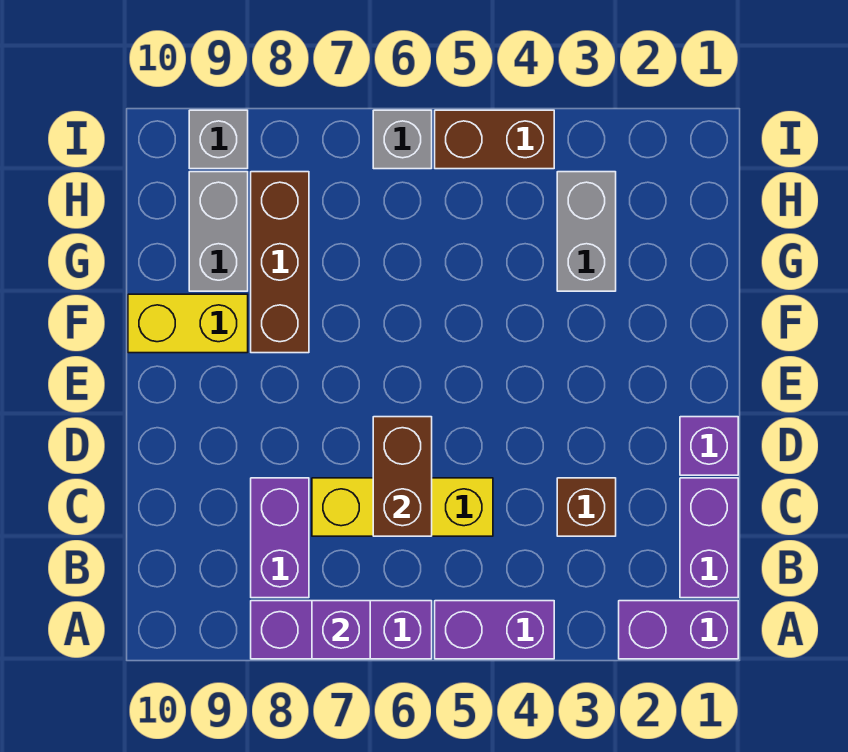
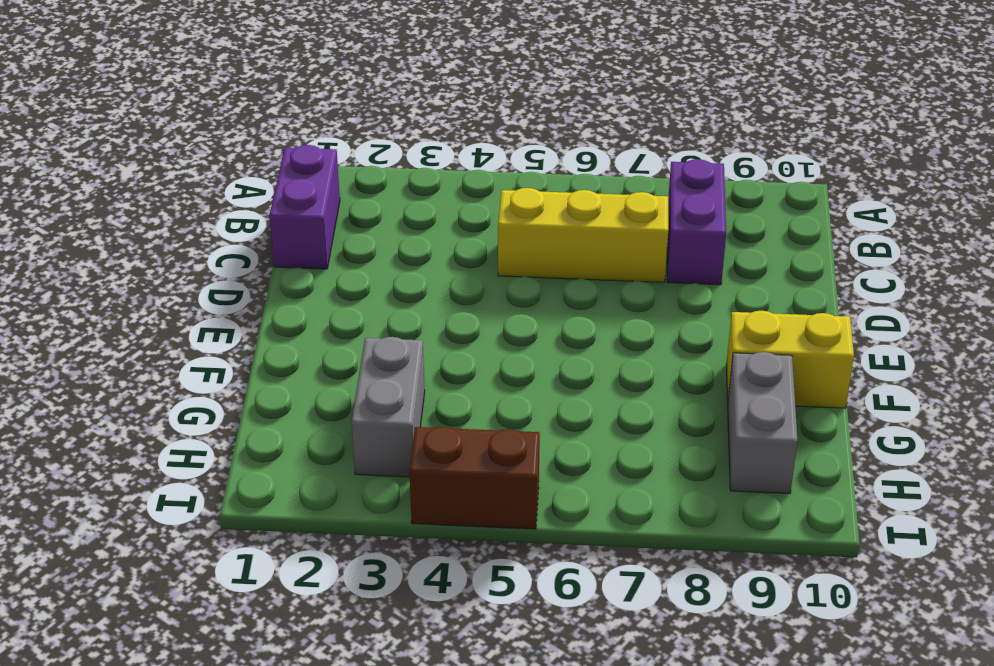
none -> purple brick A1:A2 level 1
none -> purple brick A4:A5 level 1
none -> purple brick A6:A8 level 1

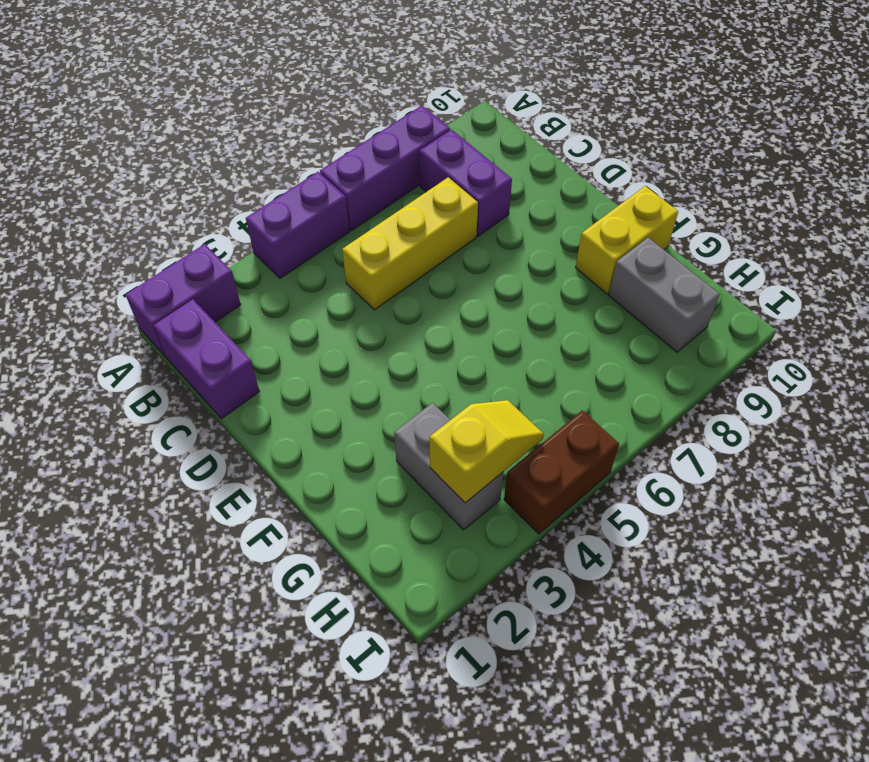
yellow slope H3:H4 level 2 top 3 -> none
none -> brown brick C3 level 1
none -> purple brick D1 level 1
none -> brown brick F8:H8 level 1

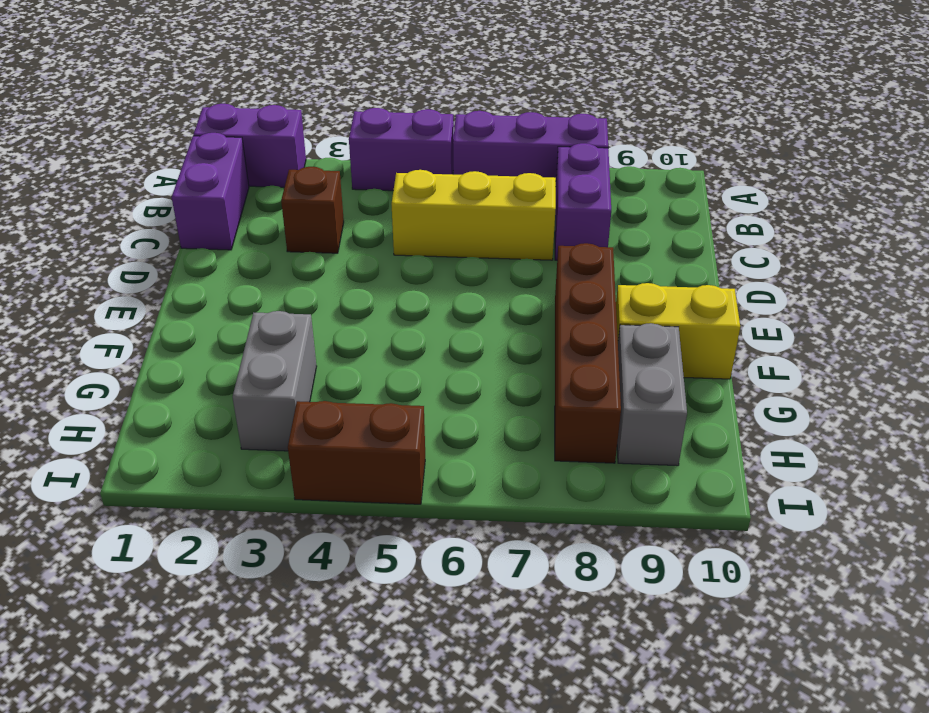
brown brick E8:H8 level 1 -> brown brick F8:H8 level 1
none -> purple brick D1 level 1
none -> grey brick I6 level 1
none -> grey brick I9 level 1

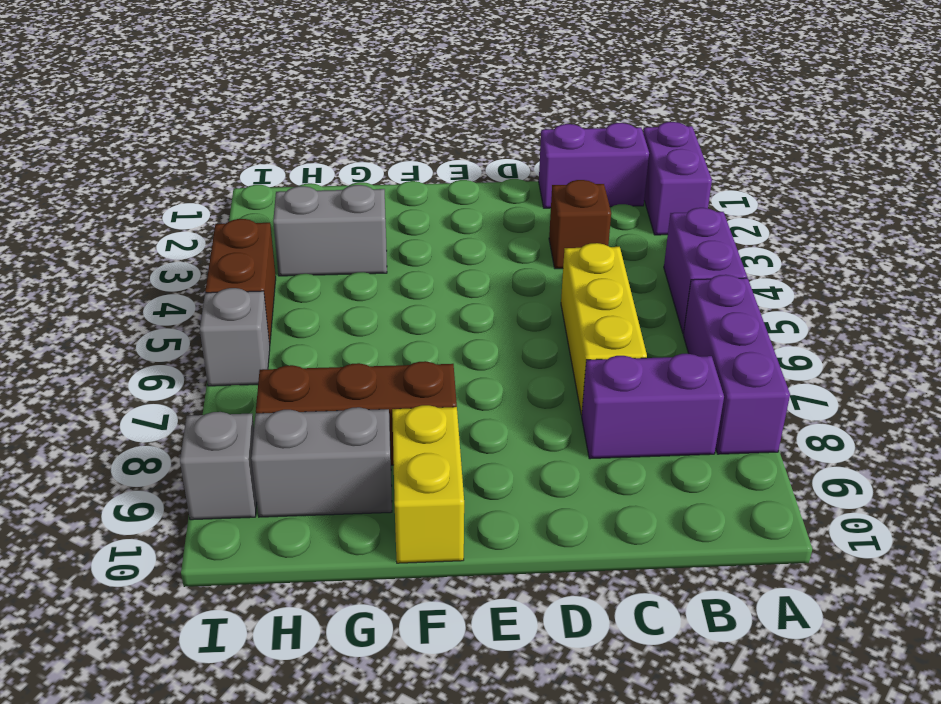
none -> purple brick D1 level 1
none -> purple brick A7 level 2
none -> brown brick C6:D6 level 2

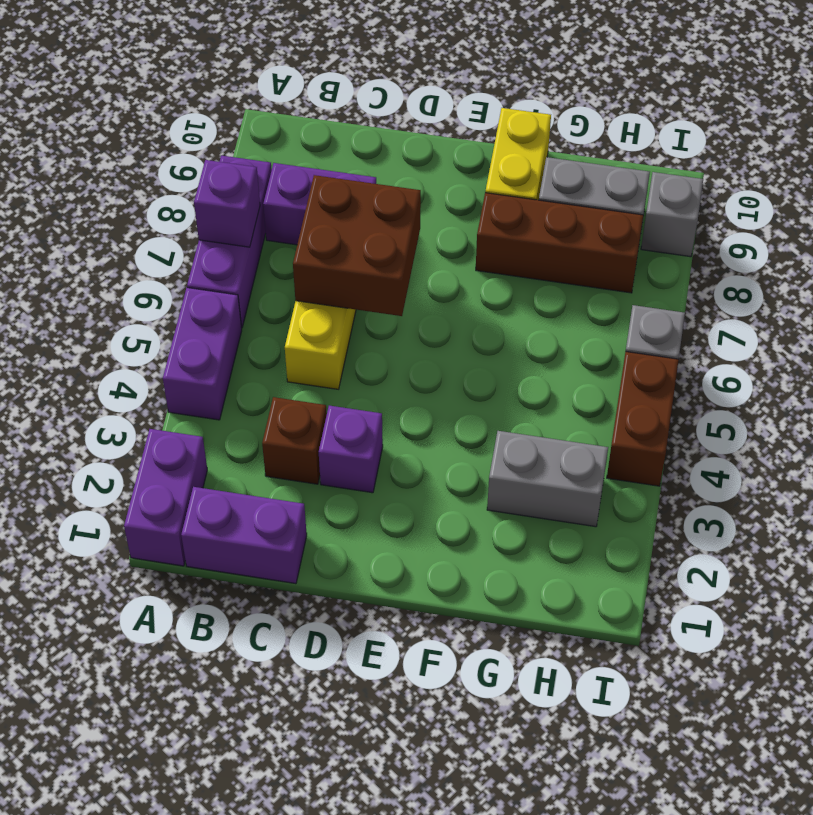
brown brick C6:D7 level 2 -> brown brick C6:D6 level 2
purple brick D3 level 1 -> purple brick D1 level 1

